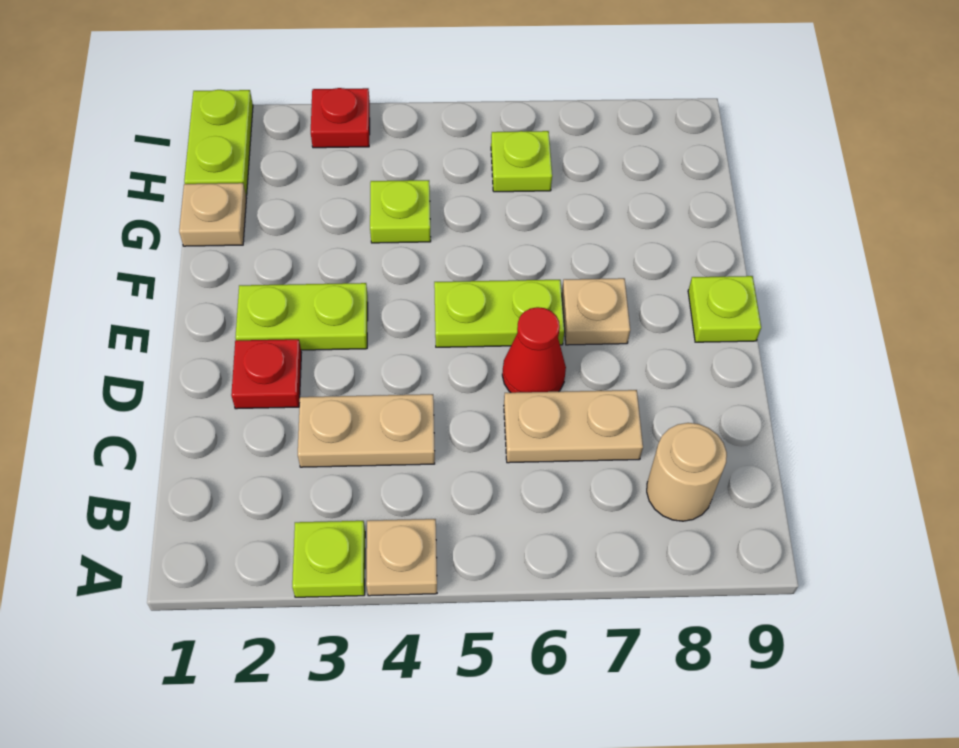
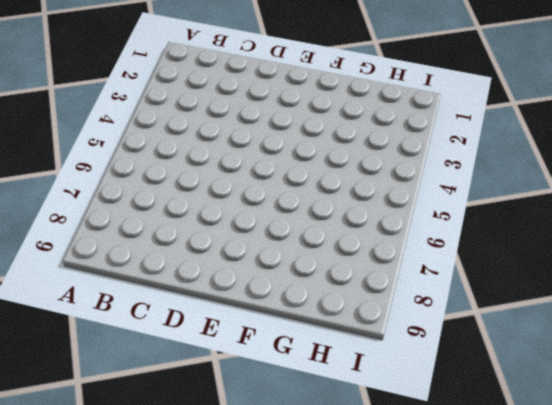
none -> lime plate A3 level 1
none -> tan plate A4 level 1
none -> tan round brick B8 level 1

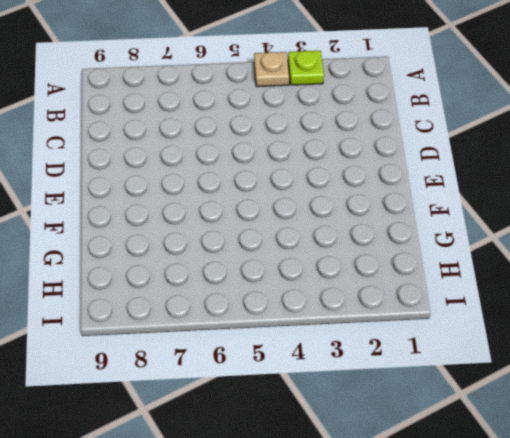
none -> tan round brick B8 level 1
none -> tan plate C3:C4 level 1
none -> tan plate C6:C7 level 1

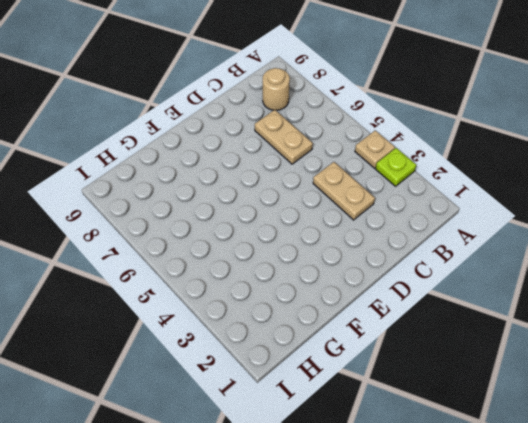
none -> red plate D2 level 1
none -> red cone D6 level 1
none -> lime plate E2:E3 level 1

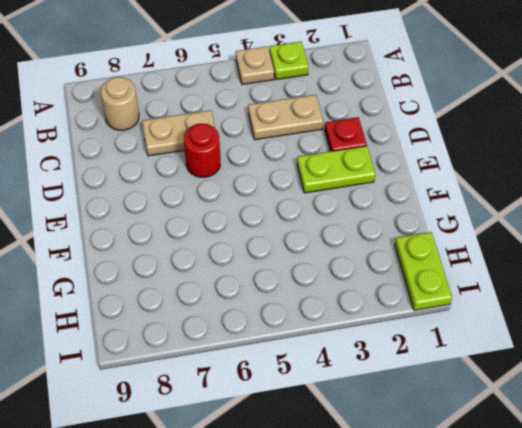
red round brick D6 level 1 -> red cone D6 level 1
none -> lime plate E5:E6 level 1
none -> tan plate E7 level 1
none -> lime plate E9 level 1

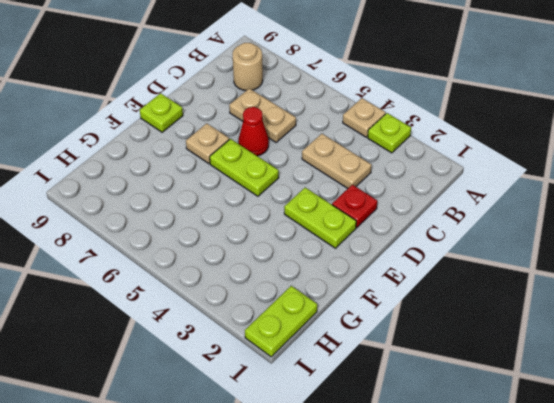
none -> tan plate G1 level 1
none -> lime plate G4 level 1
none -> lime plate H6 level 1

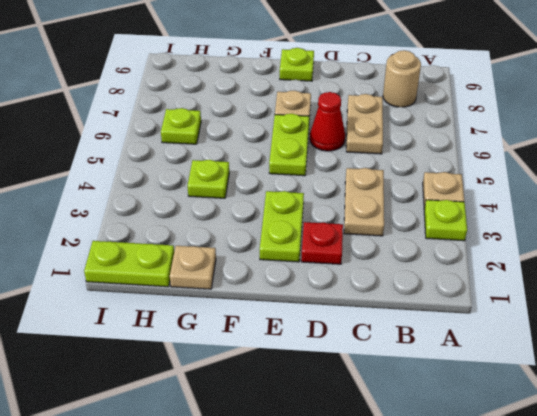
none -> red plate I3 level 1

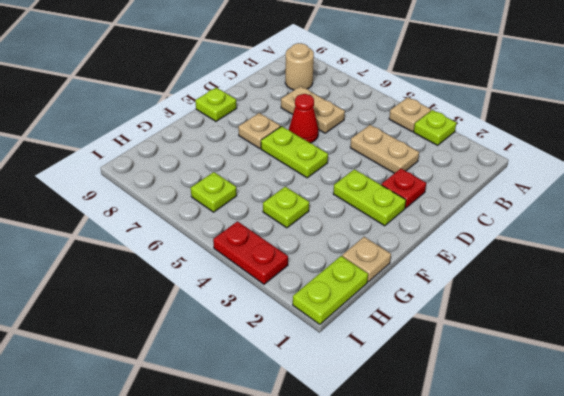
red plate I3:I4 level 1 -> red plate I3 level 1

